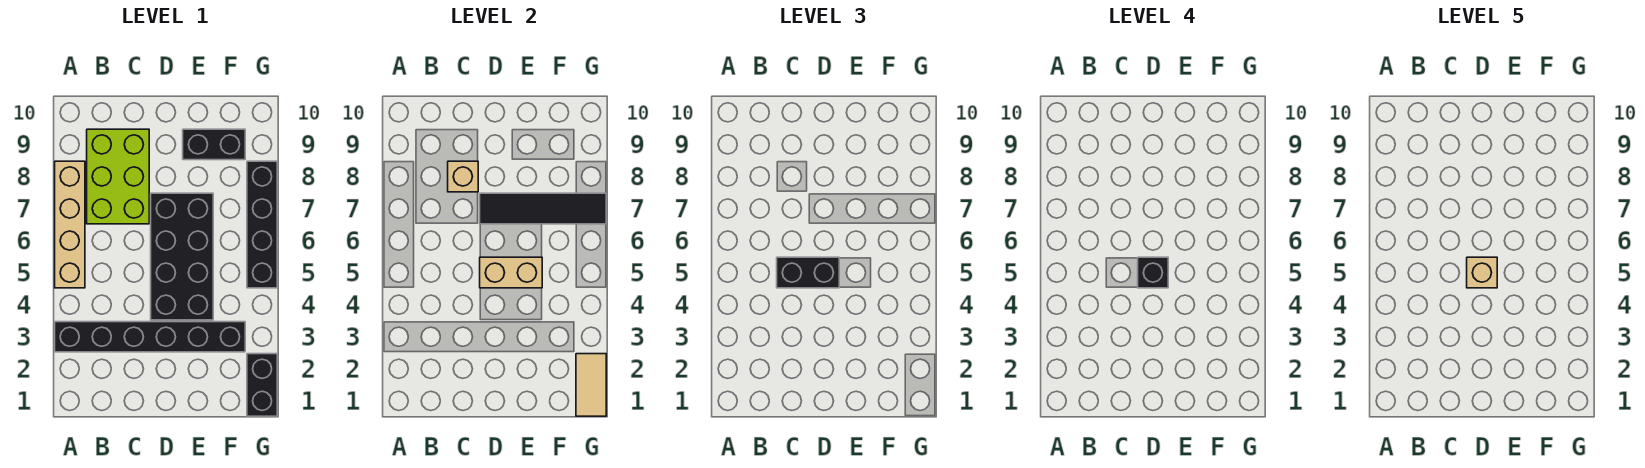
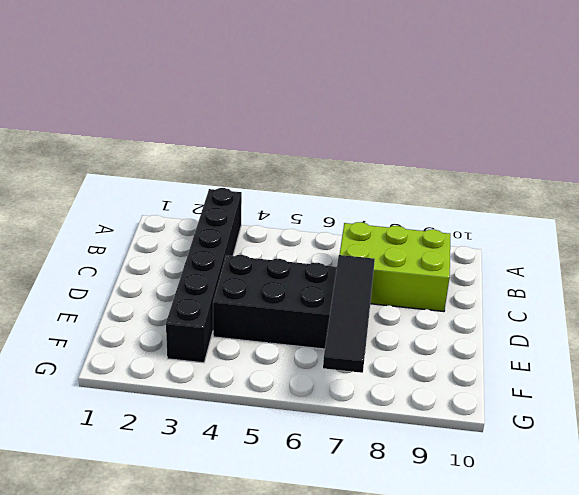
none -> tan brick A5:A8 level 1
none -> black brick E9:F9 level 1
none -> black brick G1:G2 level 1

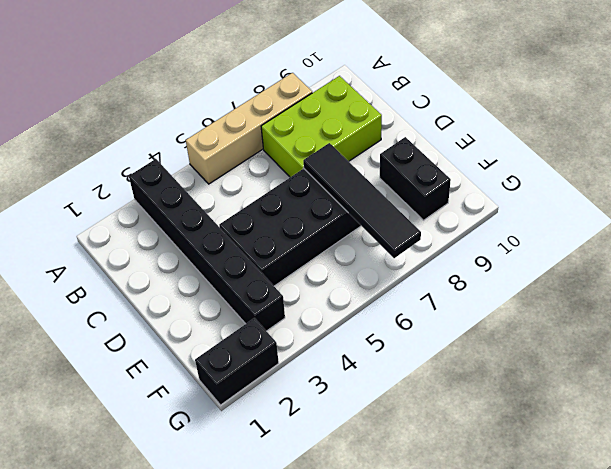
none -> black brick G5:G8 level 1
none -> tan brick C8 level 2
none -> tan brick D5:E5 level 2

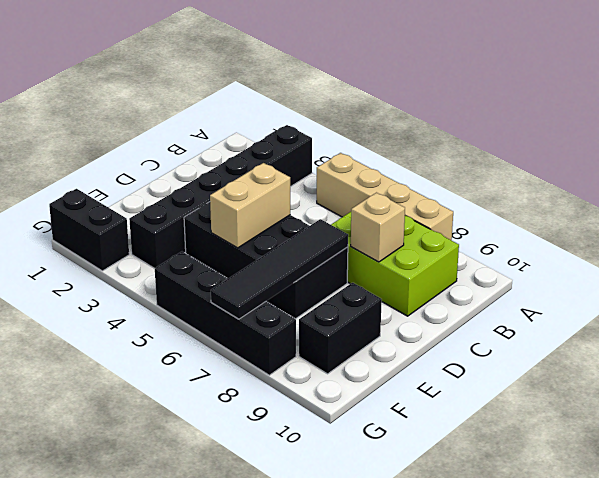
none -> tan tile G1:G2 level 2
none -> black brick C5:D5 level 3
none -> black brick D5 level 4

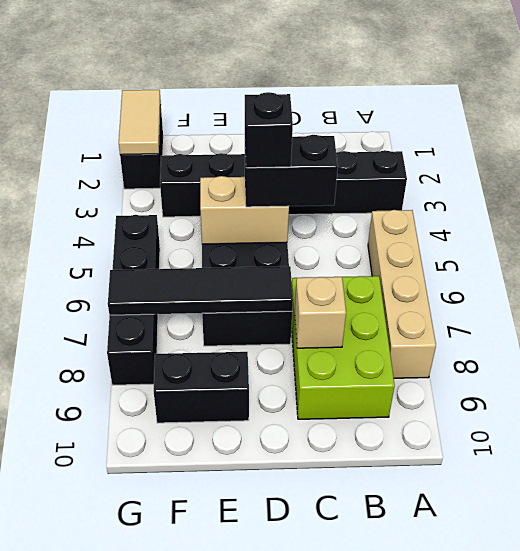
none -> tan brick D5 level 5

